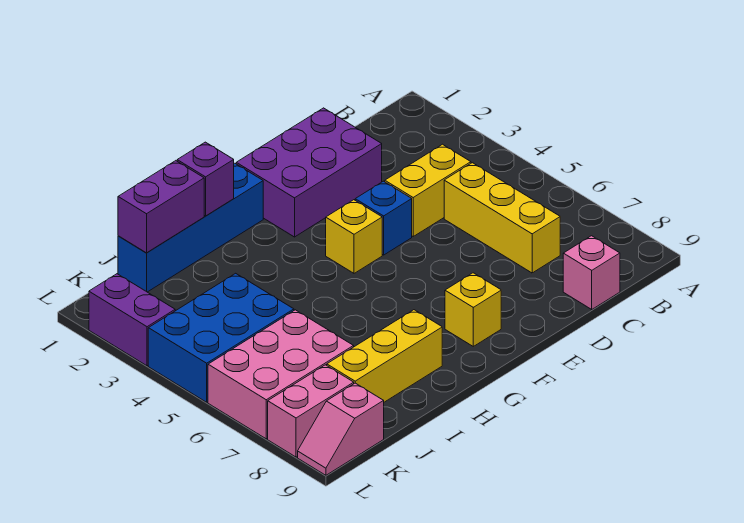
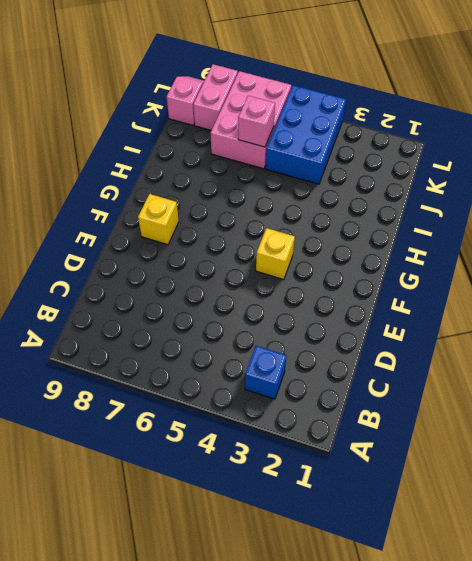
blue brick B3 level 1 -> blue brick E4 level 1
pink brick J6 level 2 -> pink brick C9 level 1
none -> yellow brick C4:D4 level 1
none -> yellow brick C5:C7 level 1
none -> purple brick D1:F2 level 1

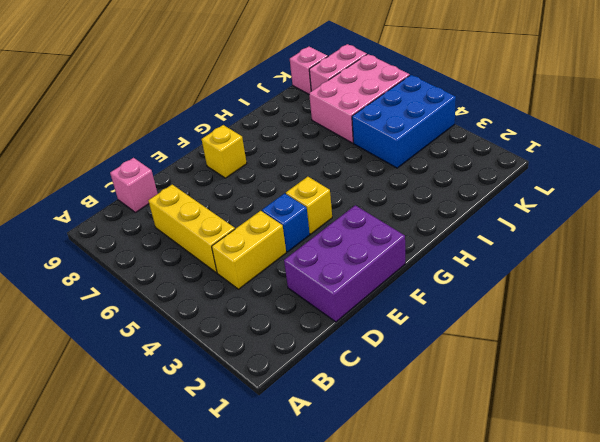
none -> blue brick G1:J1 level 1
none -> yellow brick H8:J8 level 1
none -> purple brick L2:L3 level 1

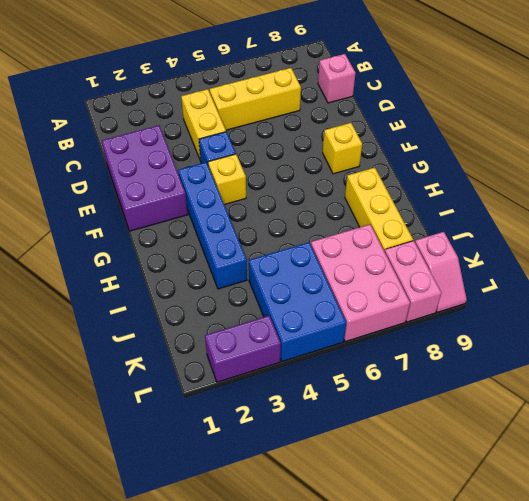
blue brick F3:I3 level 1 -> blue brick G1:J1 level 1
none -> purple brick H1 level 2
none -> purple brick I1:J1 level 2

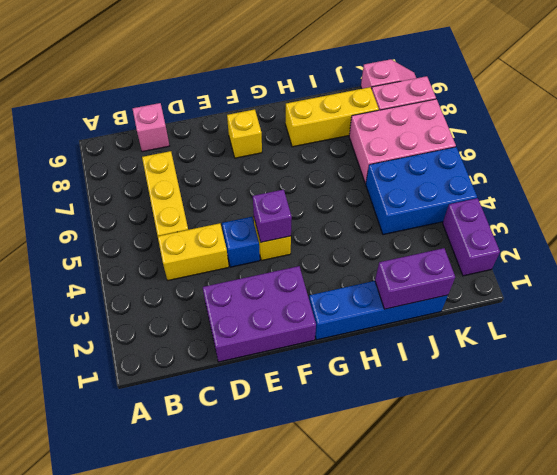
purple brick F4 level 2 -> purple brick H1 level 2

